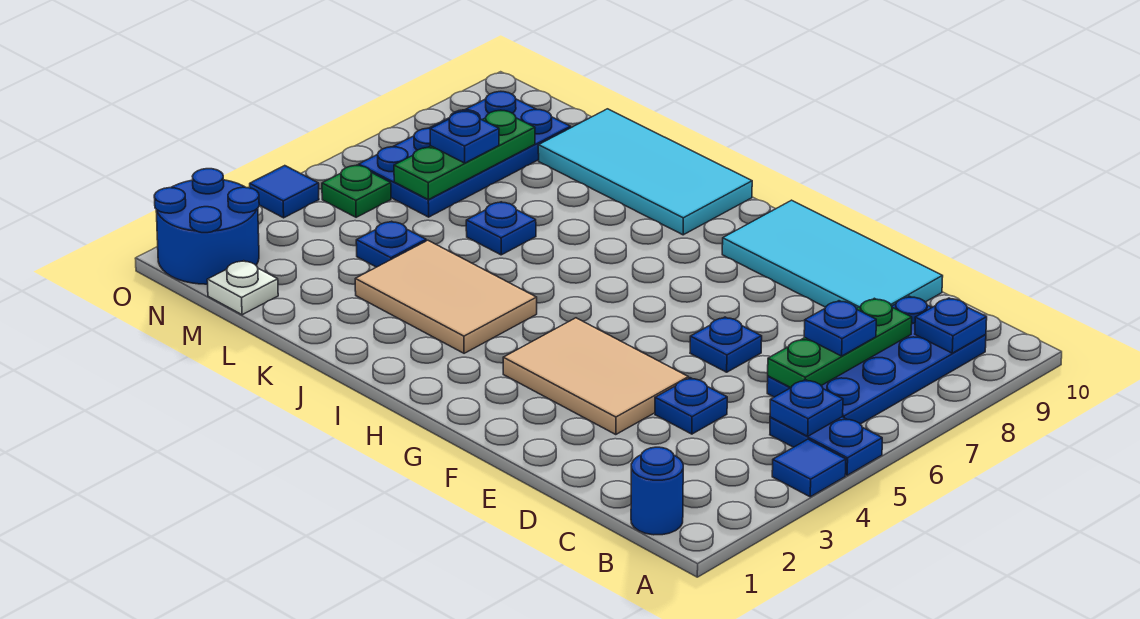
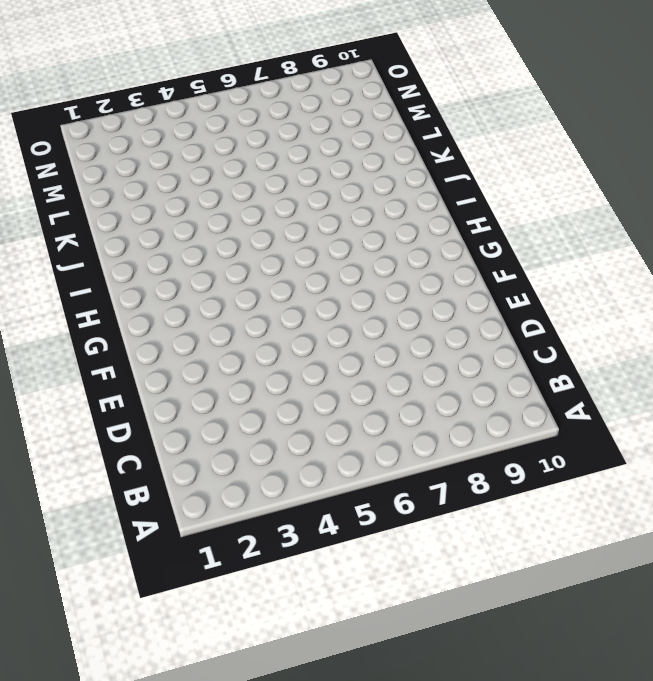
none -> blue tile A4 level 1
none -> blue plate A5:B5 level 1
none -> blue round brick B1 level 1

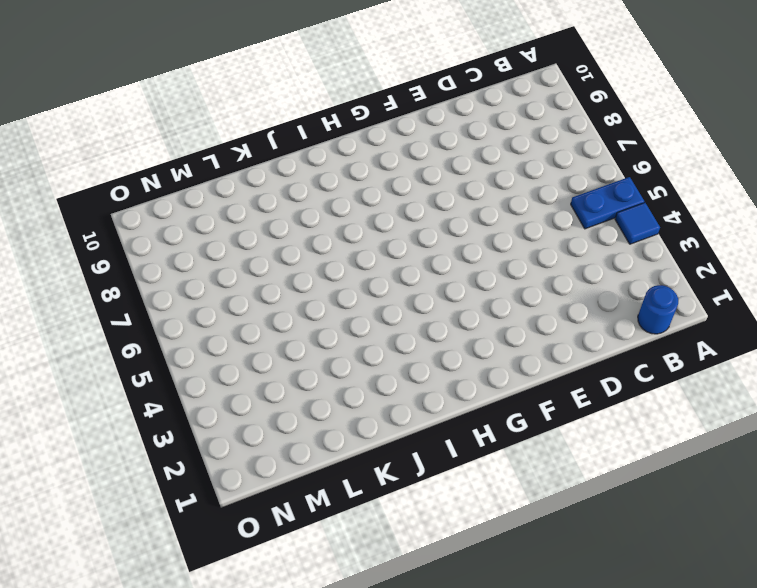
none -> blue plate B6:C9 level 1
none -> blue plate D4 level 1
none -> cyan tile D9:G10 level 1

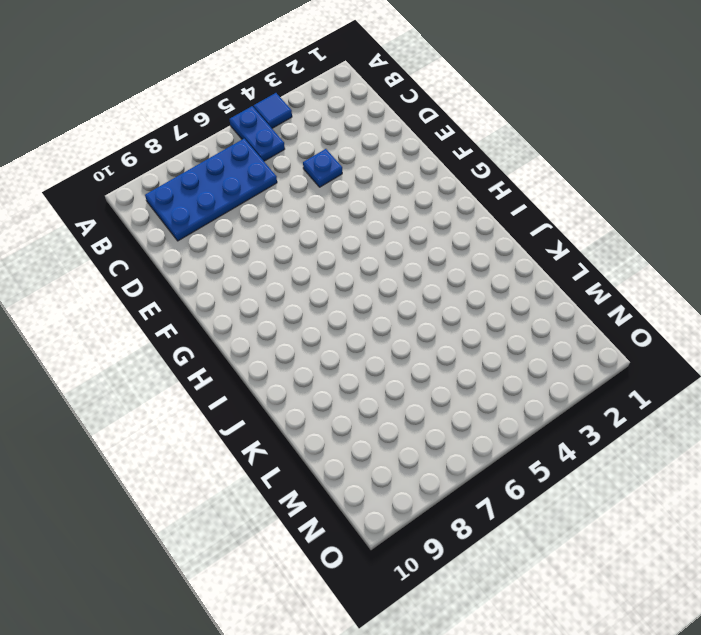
none -> blue round brick B1 level 1
none -> cyan tile D9:G10 level 1
none -> tan tile E3:G4 level 1

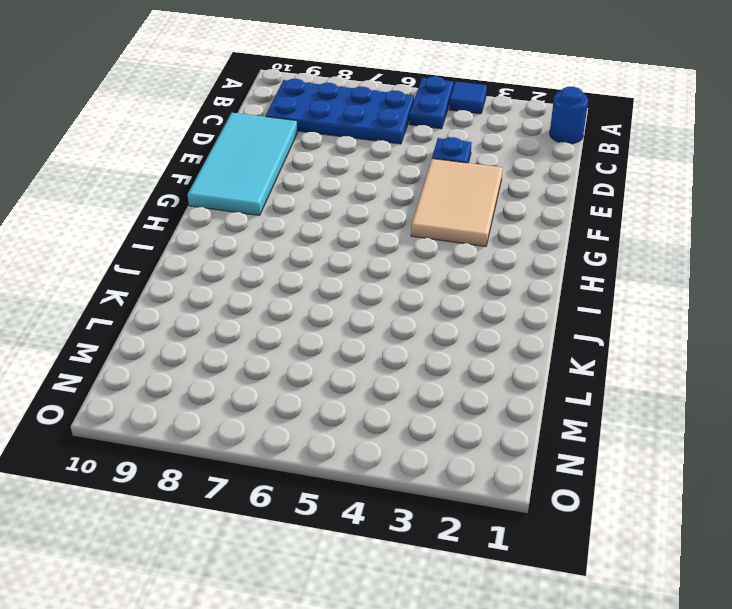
none -> blue plate E6 level 1
none -> tan tile I3:K4 level 1
none -> cyan tile I9:L10 level 1

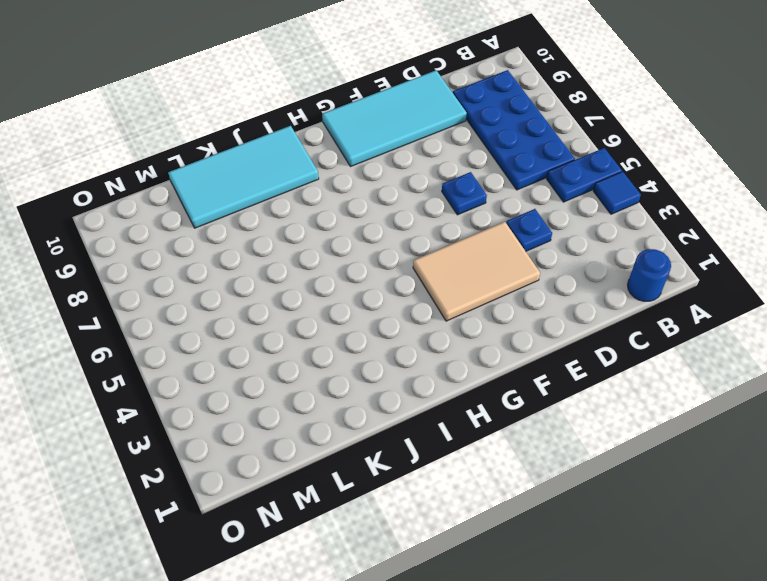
none -> tan tile I3:K4 level 1
none -> blue plate K6 level 1
none -> blue plate L4 level 1

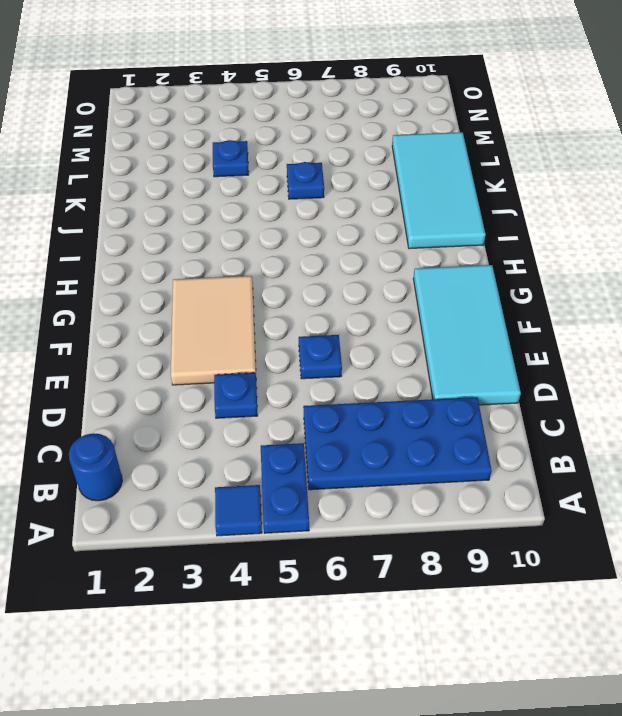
none -> tan tile I3:K4 level 1
none -> white plate M1 level 1
none -> blue plate M6:N9 level 1

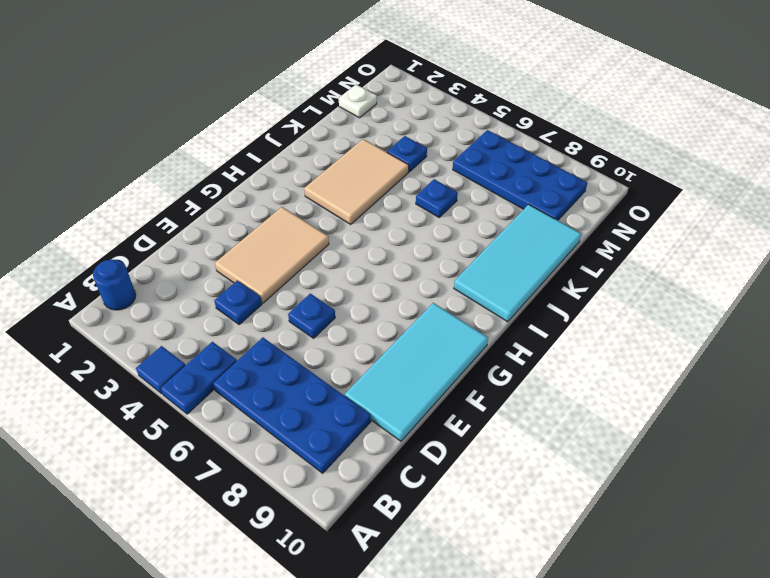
none -> blue round brick N1:O2 level 1
none -> green plate N5 level 1
none -> blue tile O4 level 1

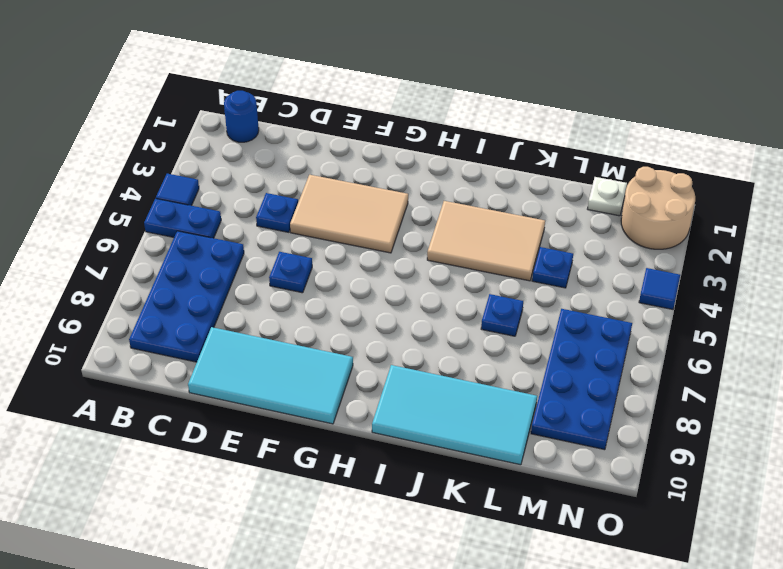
tan round brick N1:O2 level 1 -> blue round brick N1:O2 level 1
none -> green plate N5 level 1
none -> blue plate B5 level 2
none -> blue plate B9 level 2

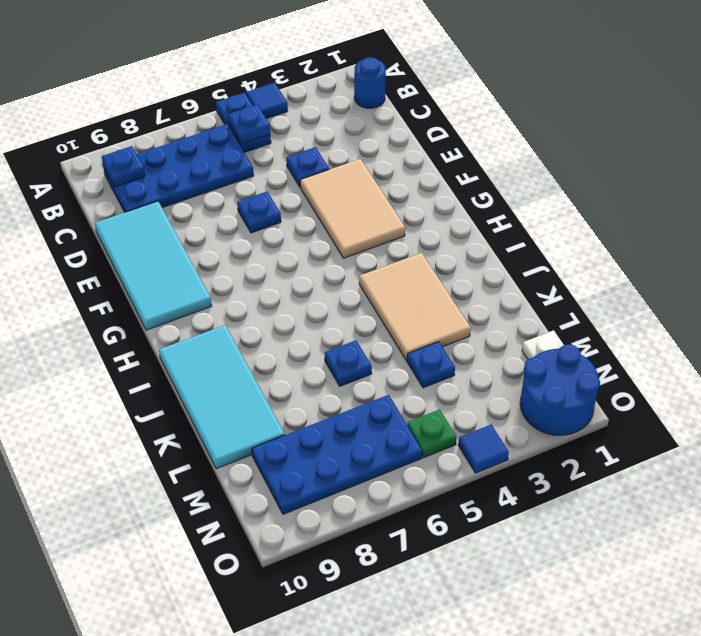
none -> green plate C6:C8 level 2
none -> green plate M6:M8 level 2
none -> blue plate C7 level 3

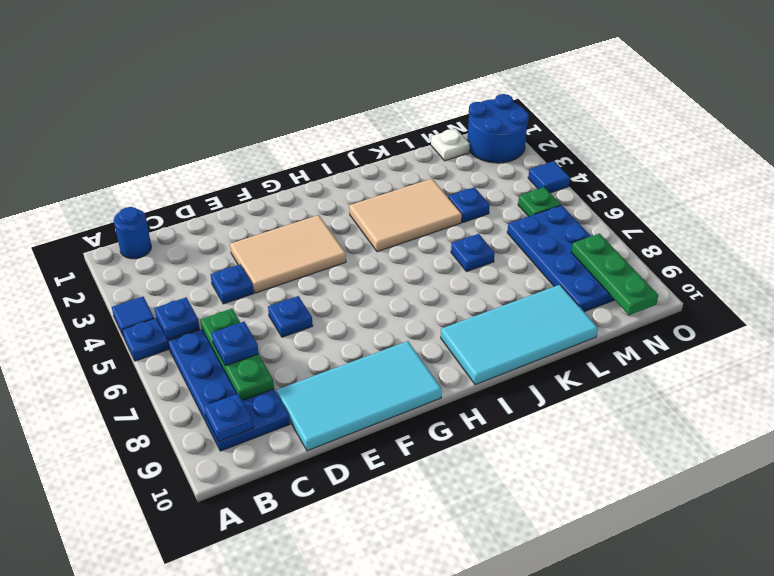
green plate N8:N10 level 2 -> green plate M6:M8 level 2
none -> blue plate M7 level 3

